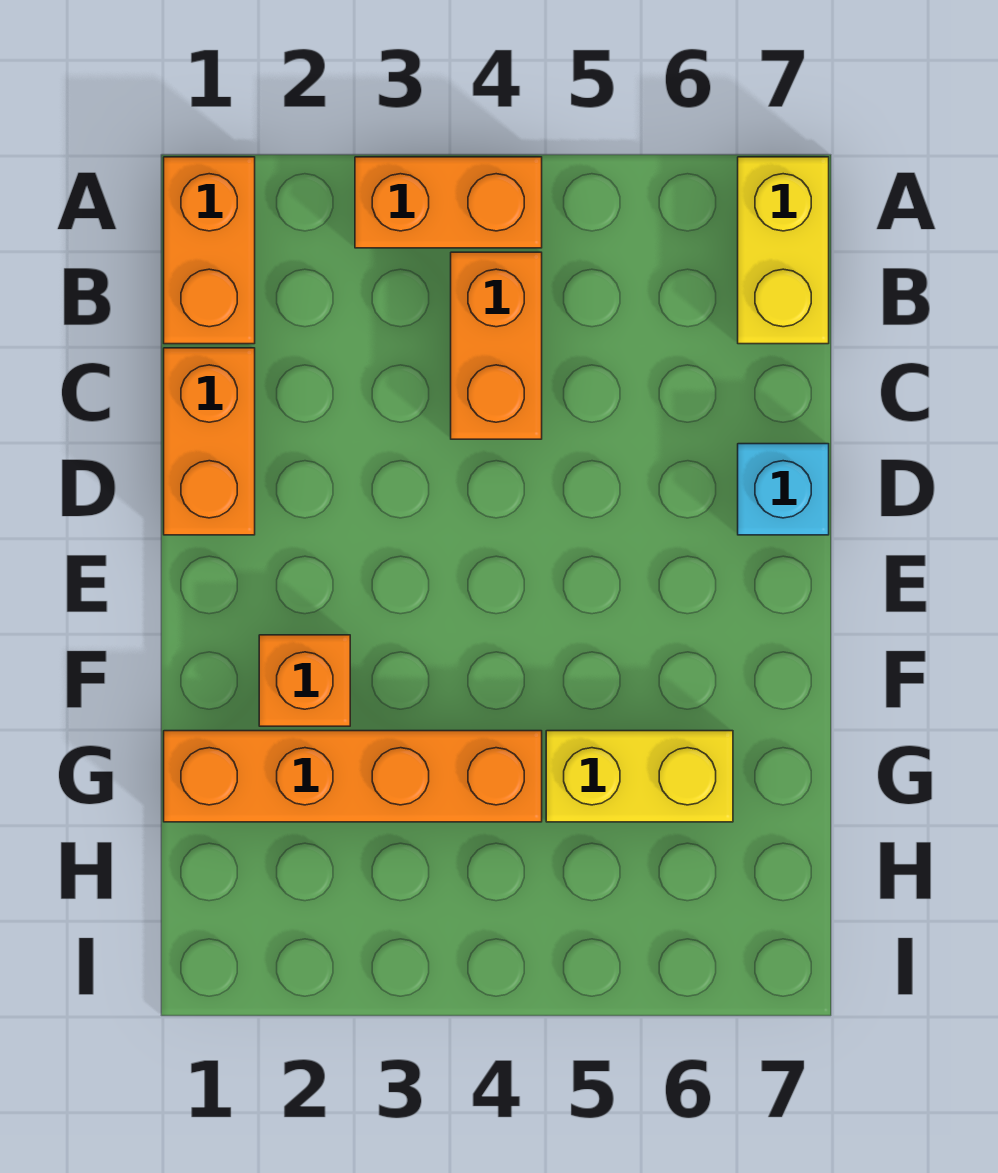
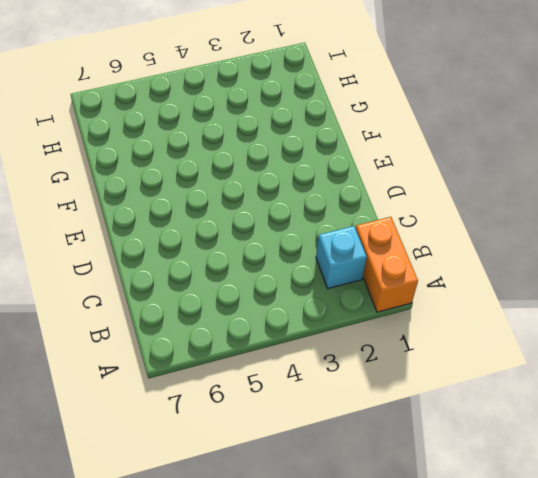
cyan brick B2 level 1 -> cyan brick D7 level 1
none -> orange brick A3:A4 level 1
none -> yellow brick A7:B7 level 1

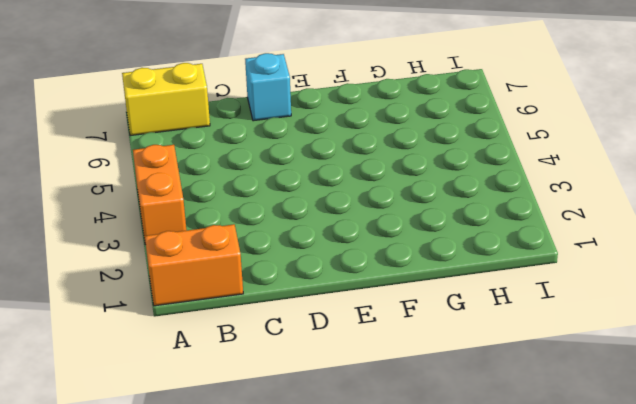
none -> orange brick B4:C4 level 1
none -> orange brick C1:D1 level 1

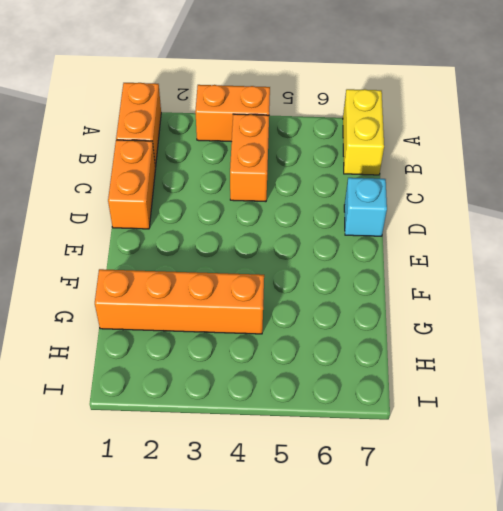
none -> orange brick F2 level 1
none -> yellow brick G5:G6 level 1

